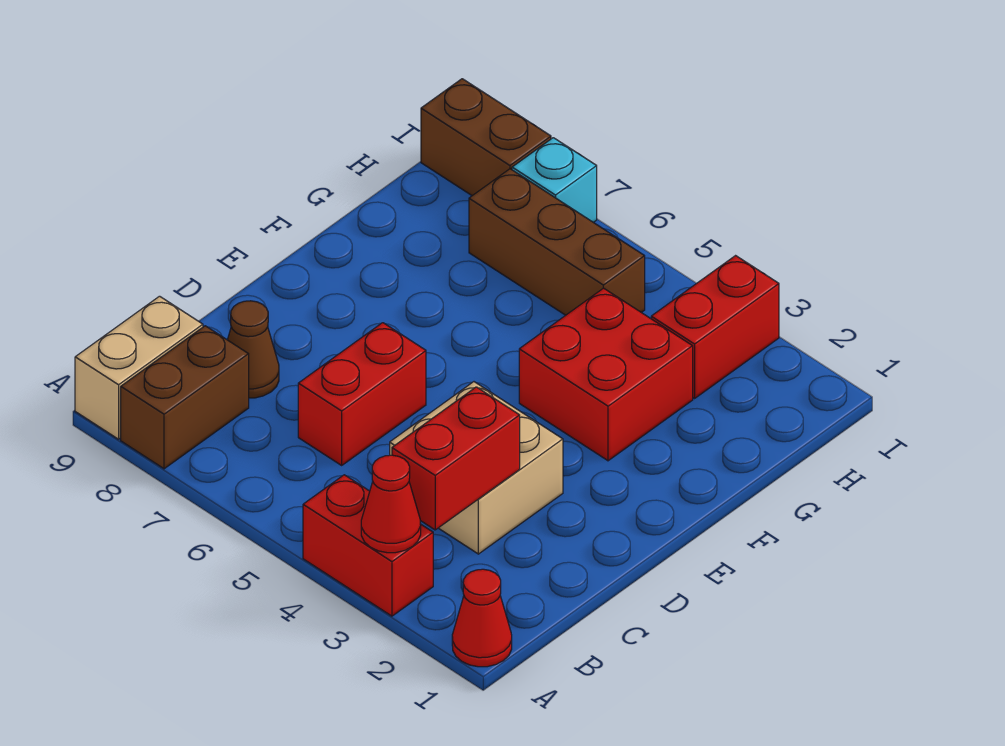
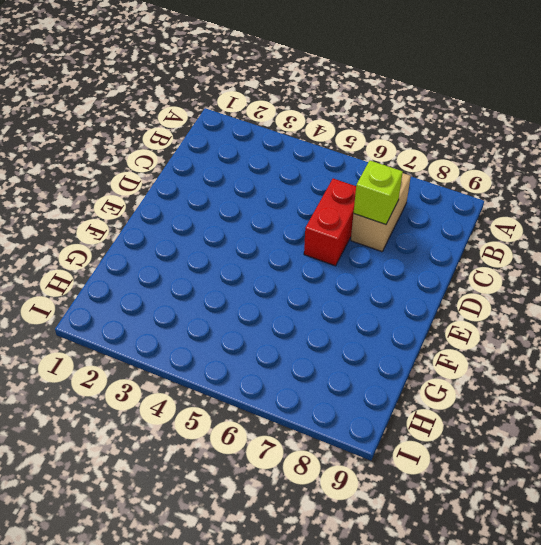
tan brick B7:C7 level 1 -> tan brick A9:B9 level 1
lime brick C7 level 2 -> none
none -> red cone A1 level 1
none -> red brick A3:A4 level 1
none -> brown brick A8:B8 level 1

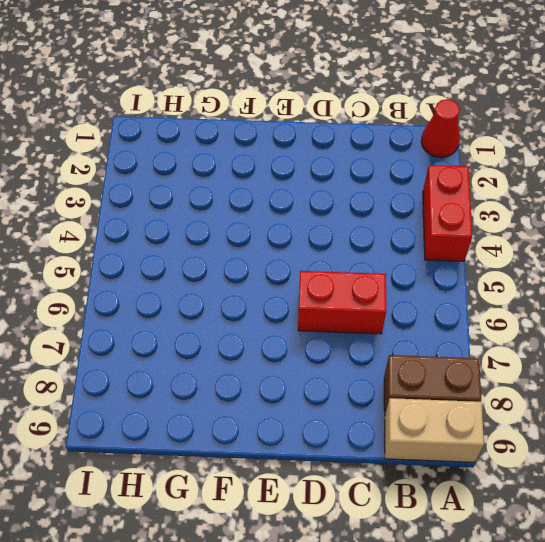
none -> tan brick C3:D4 level 1
none -> brown cone C8 level 1
none -> red brick F3:G4 level 1

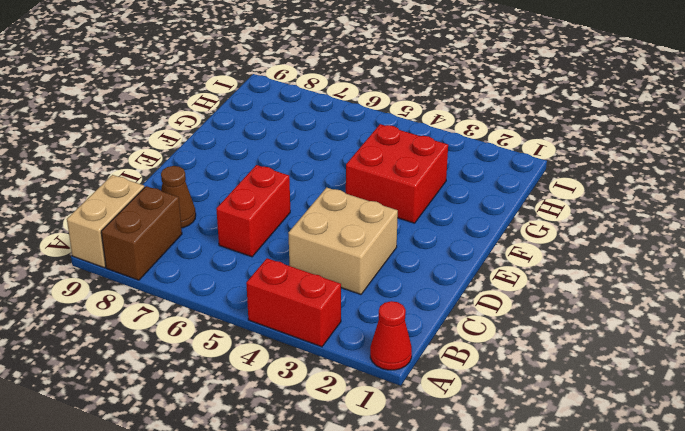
none -> red brick H3:I3 level 1
none -> brown brick H5:H7 level 1
none -> cyan brick I7 level 1

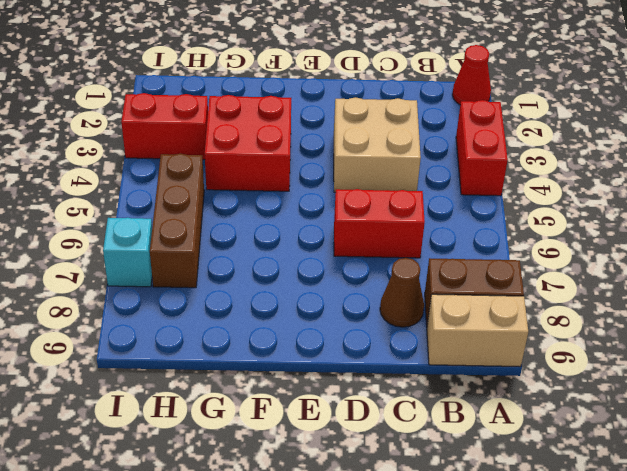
none -> brown brick I8:I9 level 1
none -> red cone A3 level 2
none -> red brick B3:C3 level 2

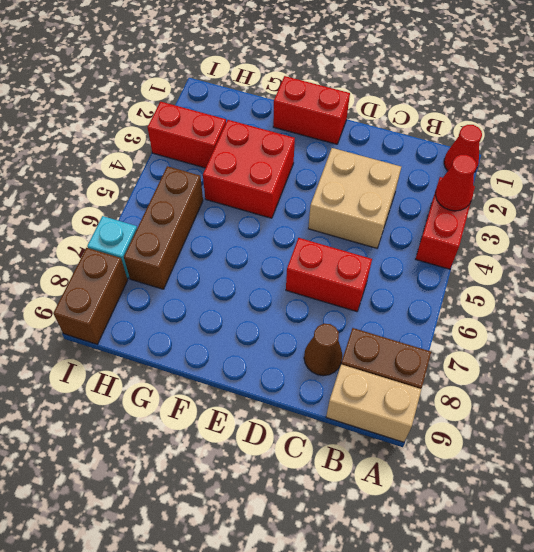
red brick E1:F1 level 1 -> red brick B3:C3 level 2

